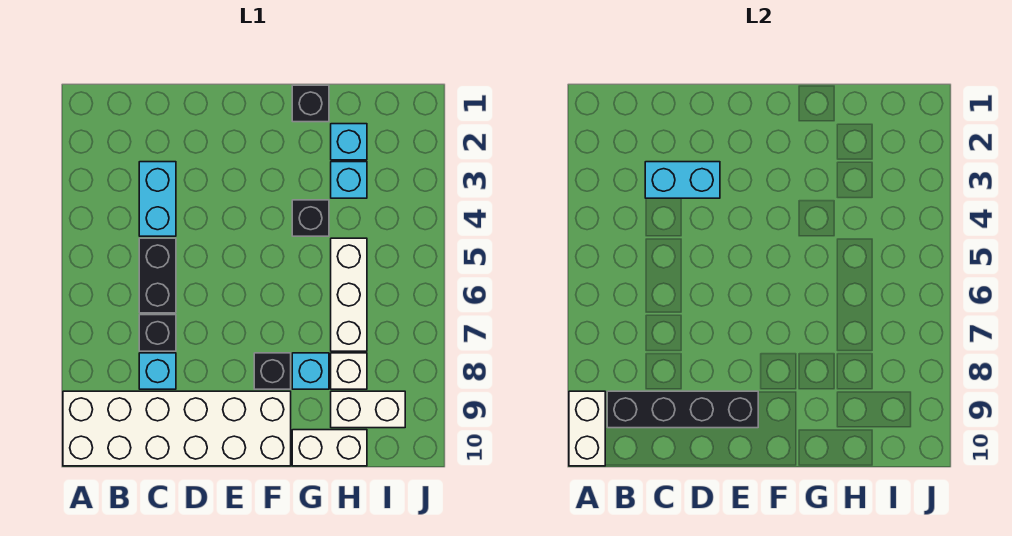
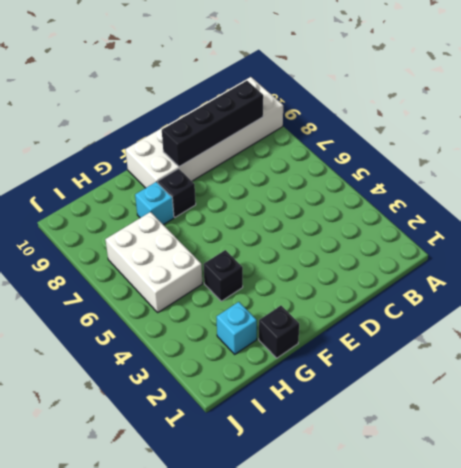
white brick H5:I7 level 1 -> white brick H5:H7 level 1
none -> cyan brick C3:C4 level 1
none -> black brick C5:C6 level 1
none -> black brick C7 level 1

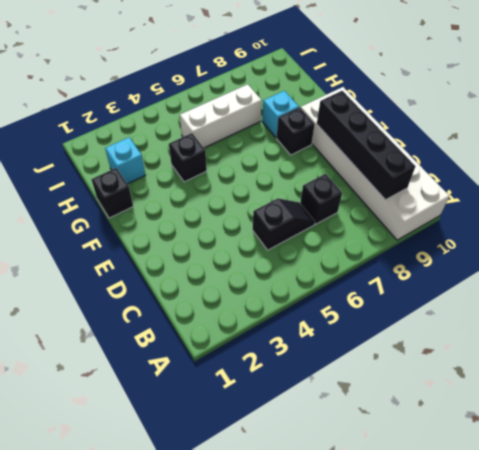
black slope C5:C6 level 1 top 5 -> black brick C5:C6 level 1
none -> cyan brick C3:C4 level 1
none -> cyan brick C8 level 1
none -> white brick G10:H10 level 1

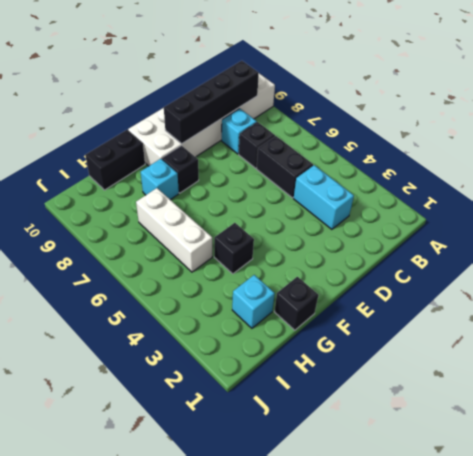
black brick G10:H10 level 1 -> white brick G10:H10 level 1
none -> cyan brick H3 level 1
none -> white brick H8 level 1
none -> white brick H9:I9 level 1

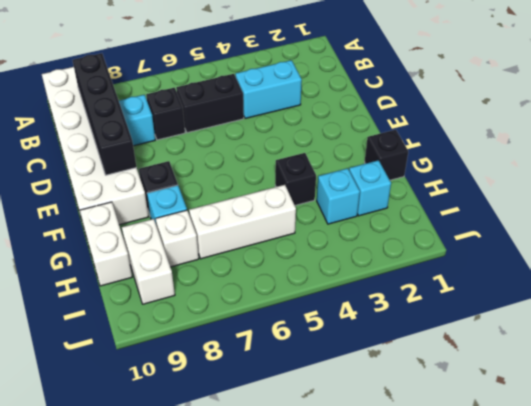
none -> white brick A9:A10 level 2
none -> cyan brick C3:D3 level 2

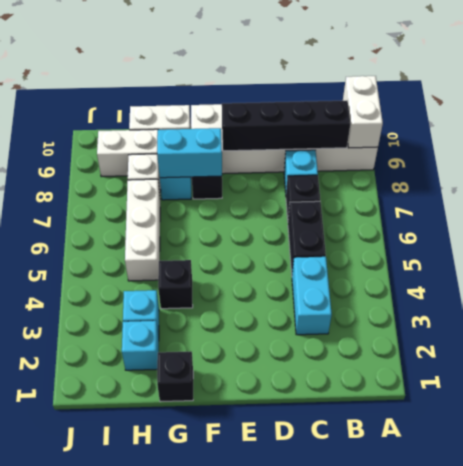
cyan brick F8:G8 level 2 -> cyan brick C3:D3 level 2

